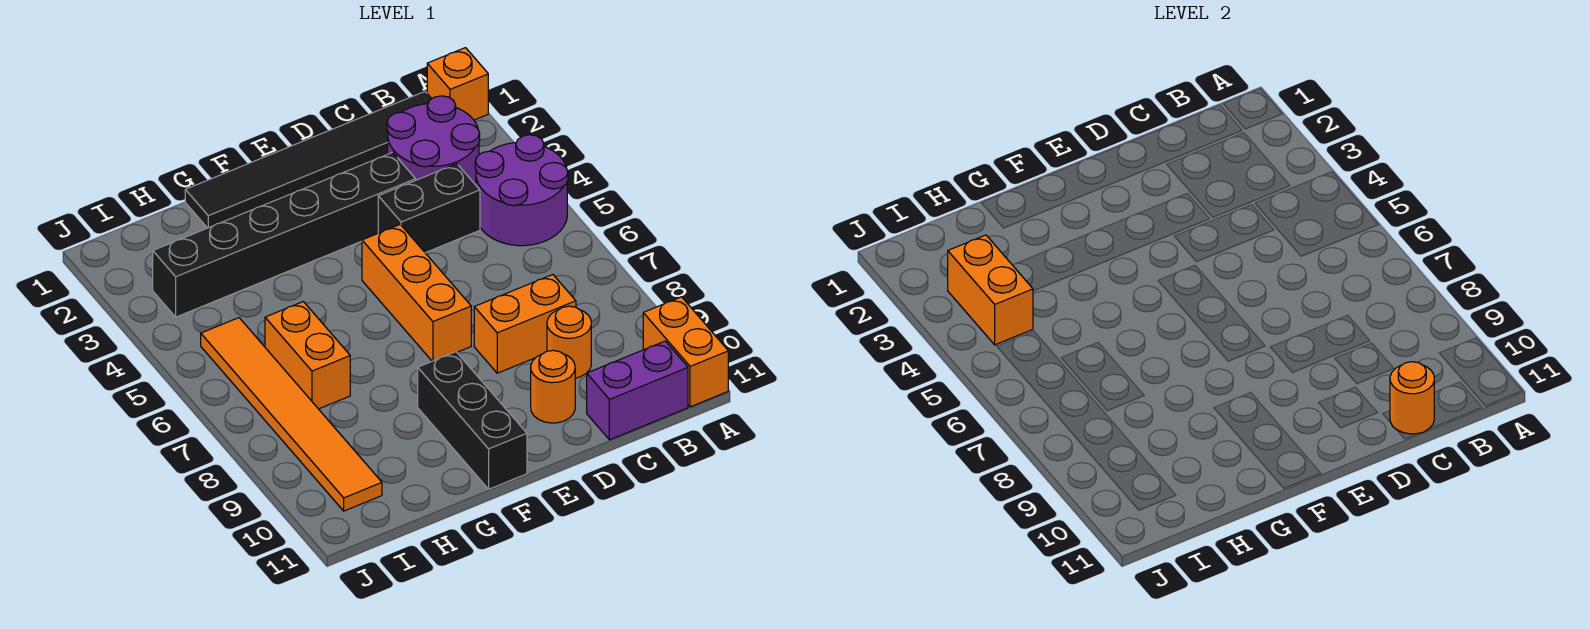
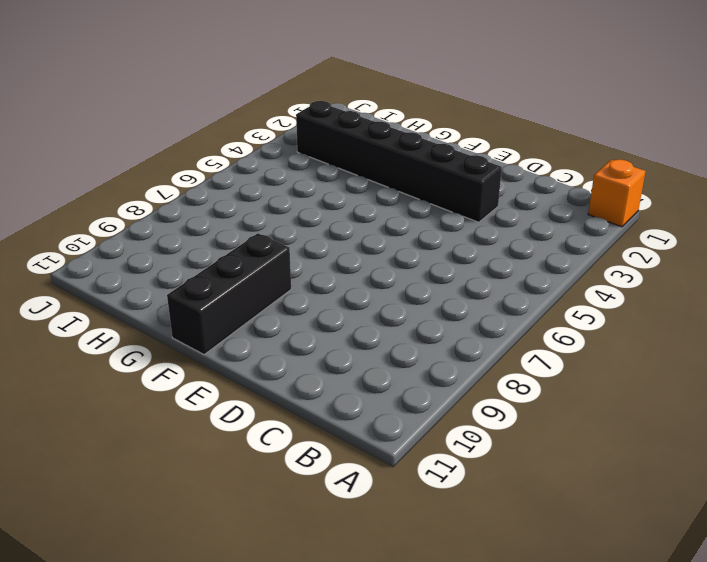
none -> purple round brick A4:B5 level 1
none -> orange brick A10:A11 level 1
none -> black tile B1:G1 level 1

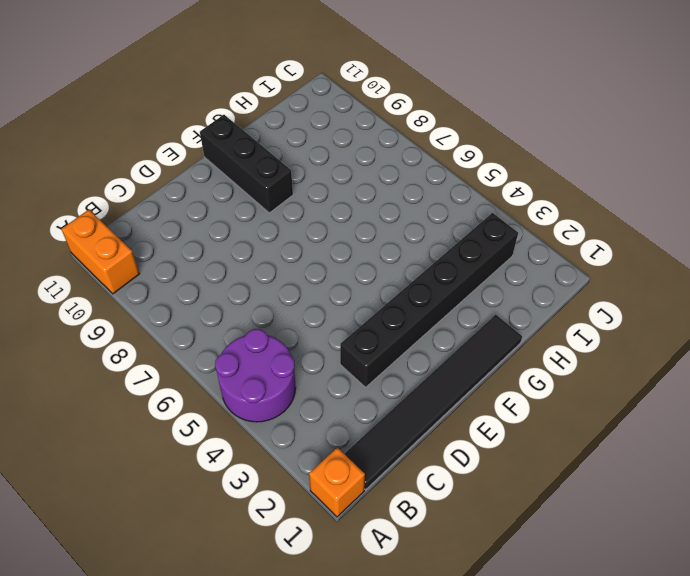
none -> purple round brick B2:C3 level 1
none -> purple brick B11:C11 level 1
none -> black brick C4:D4 level 1

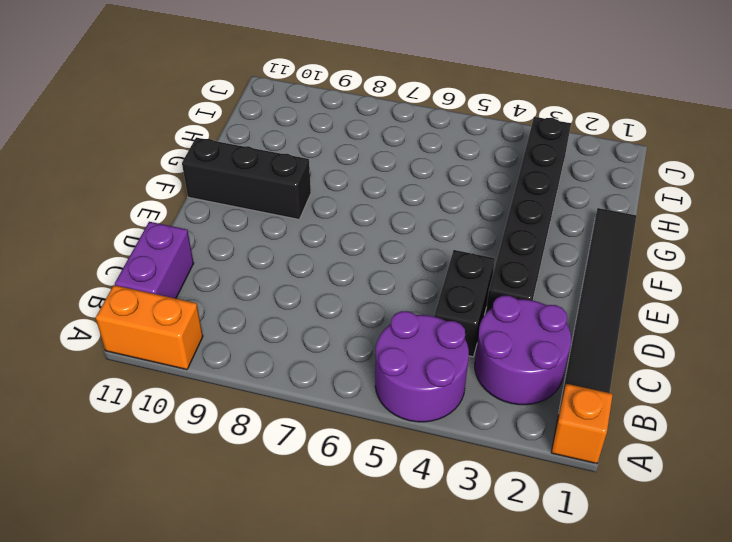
none -> orange brick C8:D8 level 1
none -> orange round brick C9 level 1
none -> orange round brick D10 level 1

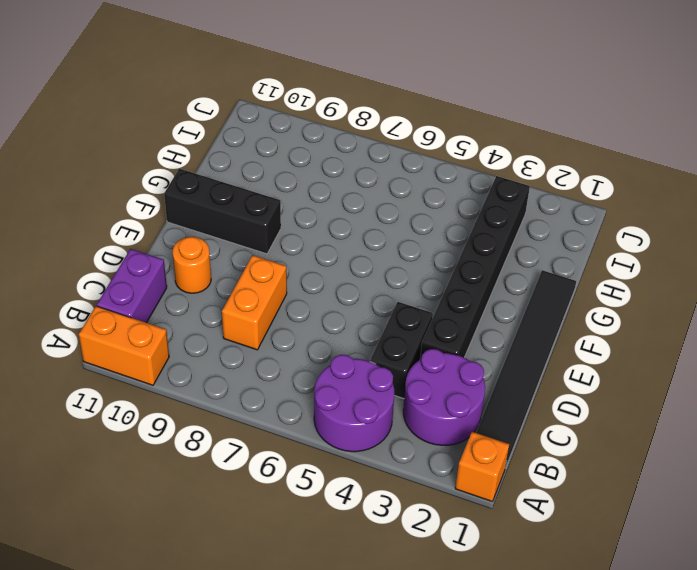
none -> orange round brick C9 level 1
none -> orange brick E5:E7 level 1
none -> orange brick H6:H7 level 1

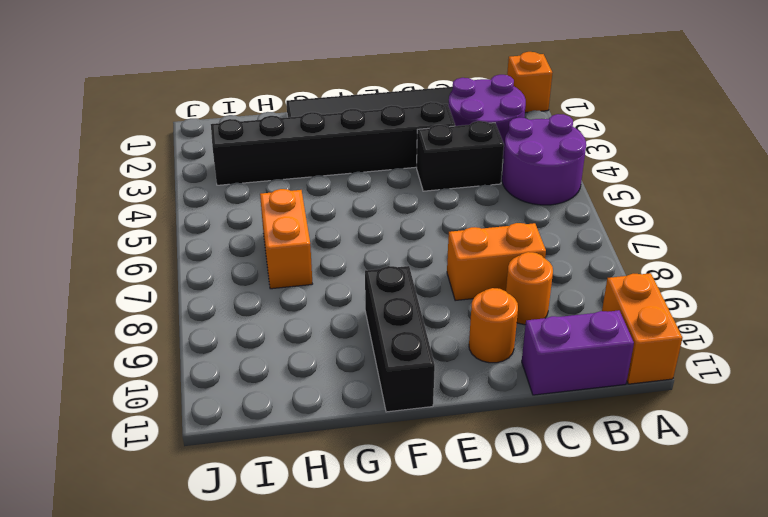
none -> orange brick E5:E7 level 1
none -> orange tile I5:I10 level 1
none -> orange round brick C11 level 2

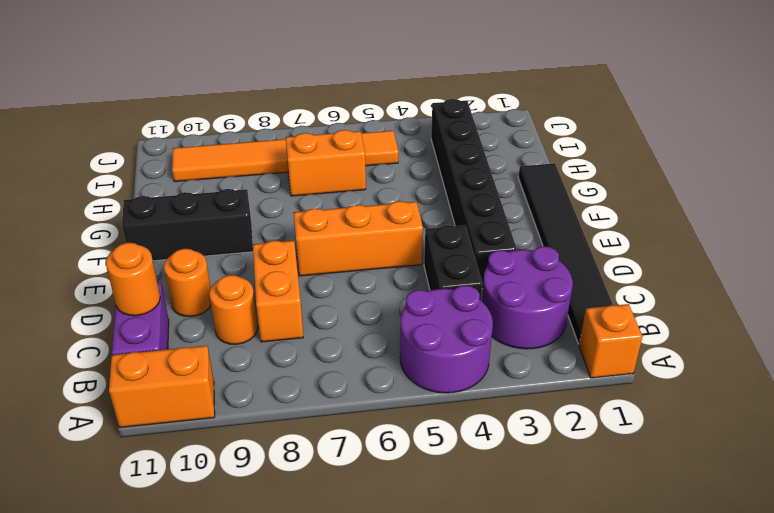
none -> orange brick I3:I4 level 2

